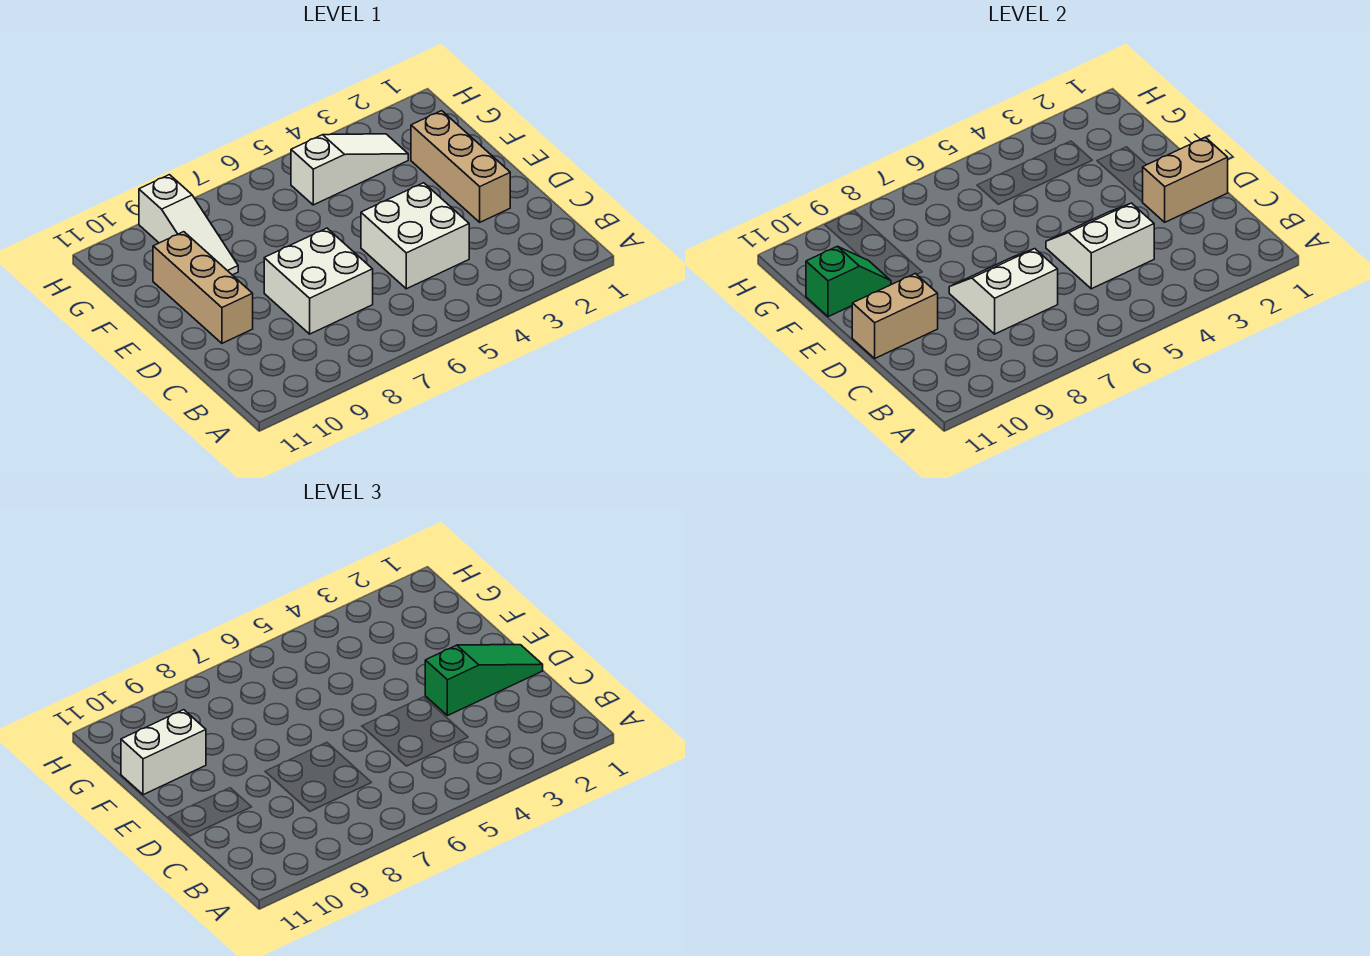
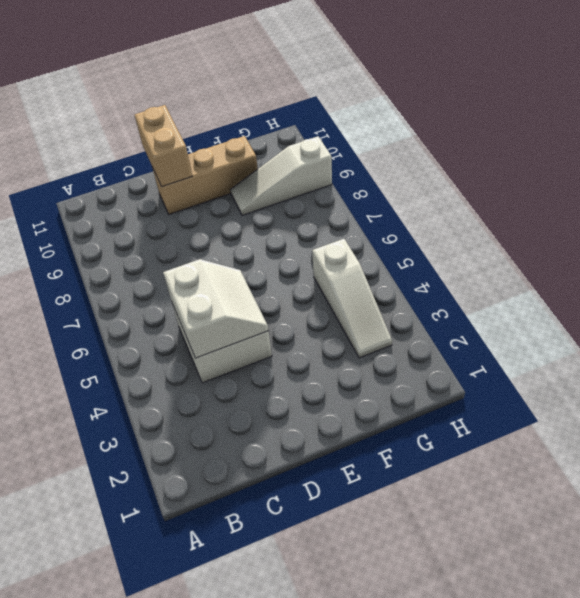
none -> white brick C7:D8 level 1
none -> tan brick D2:F2 level 1
none -> white slope C7:D8 level 2 top C

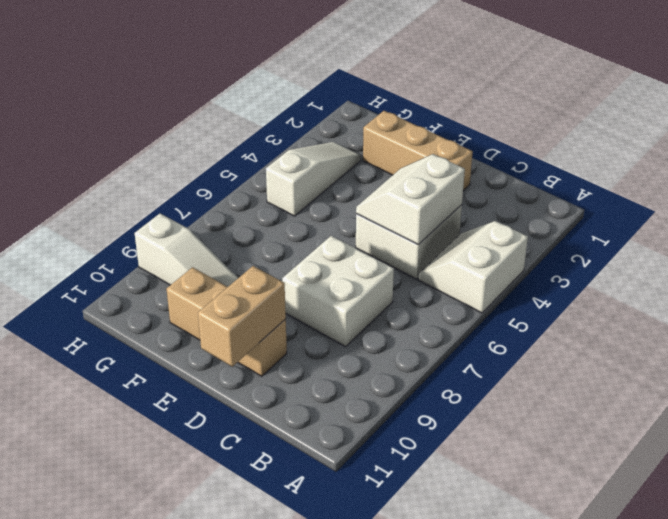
white slope A4:B5 level 1 top A -> white slope C7:D8 level 2 top C
none -> tan brick D1:D2 level 2
none -> green slope F10:F11 level 2 top 11
none -> green slope D1:D3 level 3 top 3

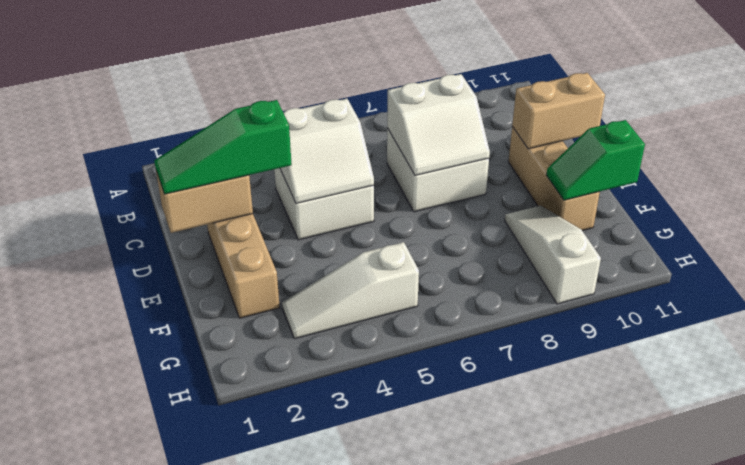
none -> white brick F10:F11 level 3

